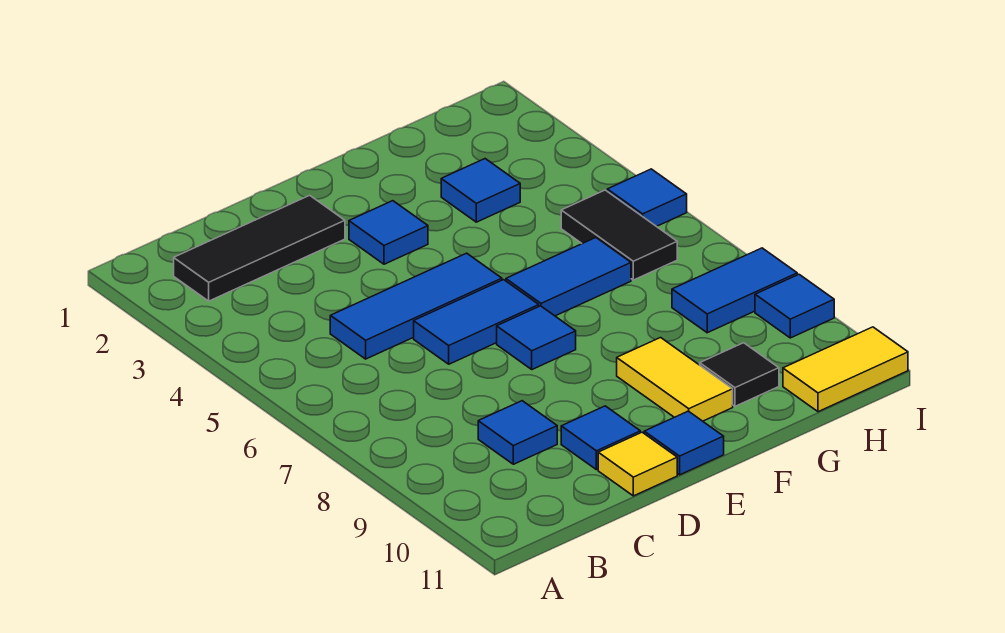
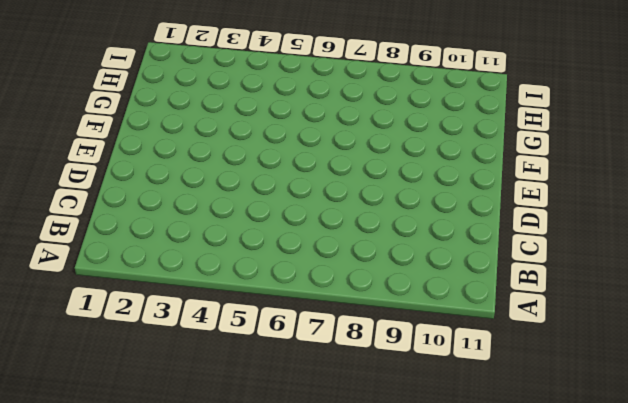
none -> black tile B2:D2 level 1
none -> blue tile C5:E5 level 1
none -> blue tile C9 level 1

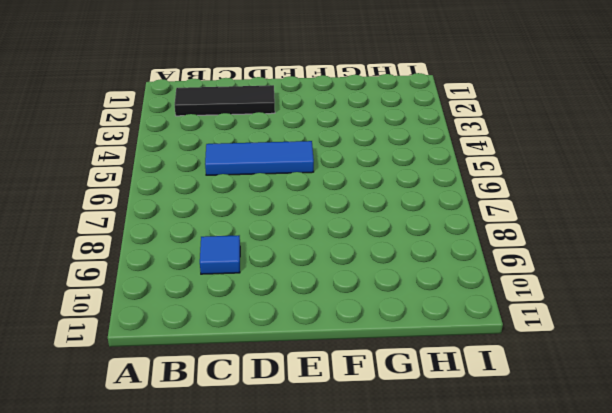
none -> blue tile D6:E6 level 1
none -> blue tile D10 level 1
none -> yellow tile D11 level 1

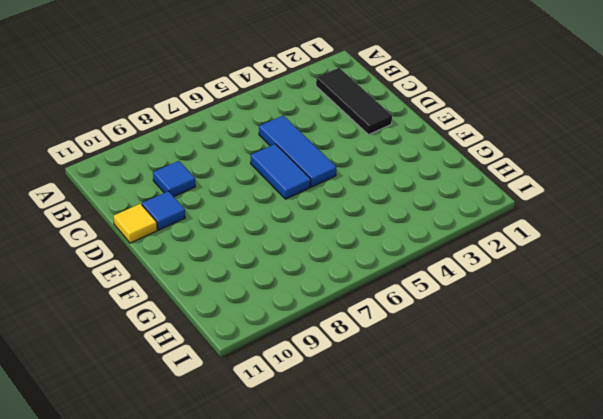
none -> blue tile E3 level 1
none -> blue tile E7 level 1
none -> blue tile E11 level 1

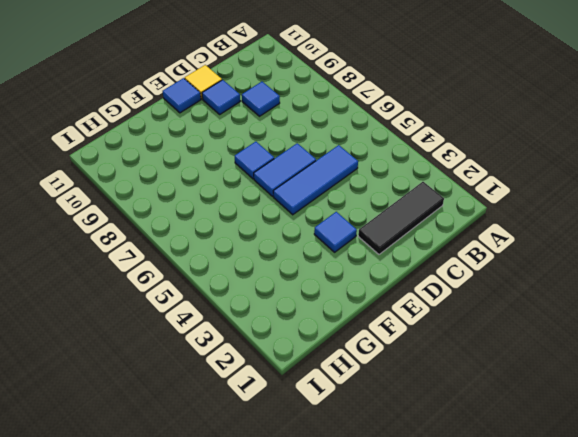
none -> blue tile F6:G6 level 1
none -> yellow tile F9:F10 level 1
none -> blue tile G3 level 1

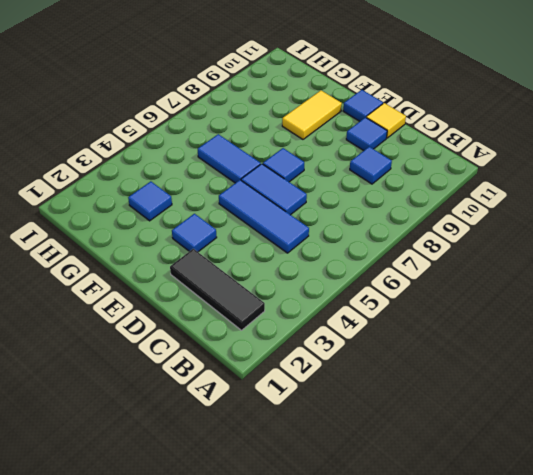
none -> black tile G10 level 1
none -> black tile H5:H6 level 1
none -> blue tile H8:I8 level 1

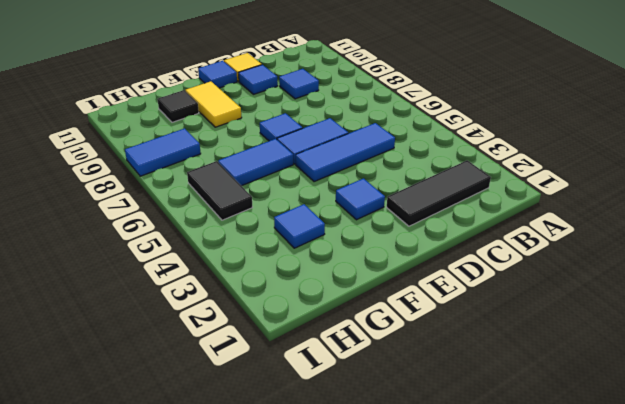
none -> yellow tile H11:I11 level 1
none -> blue tile I5 level 1
none -> blue tile I9 level 1

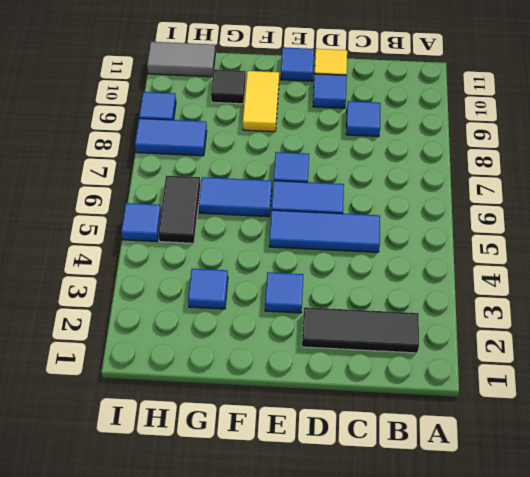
grey tile H11:I11 level 1 -> yellow tile H11:I11 level 1

